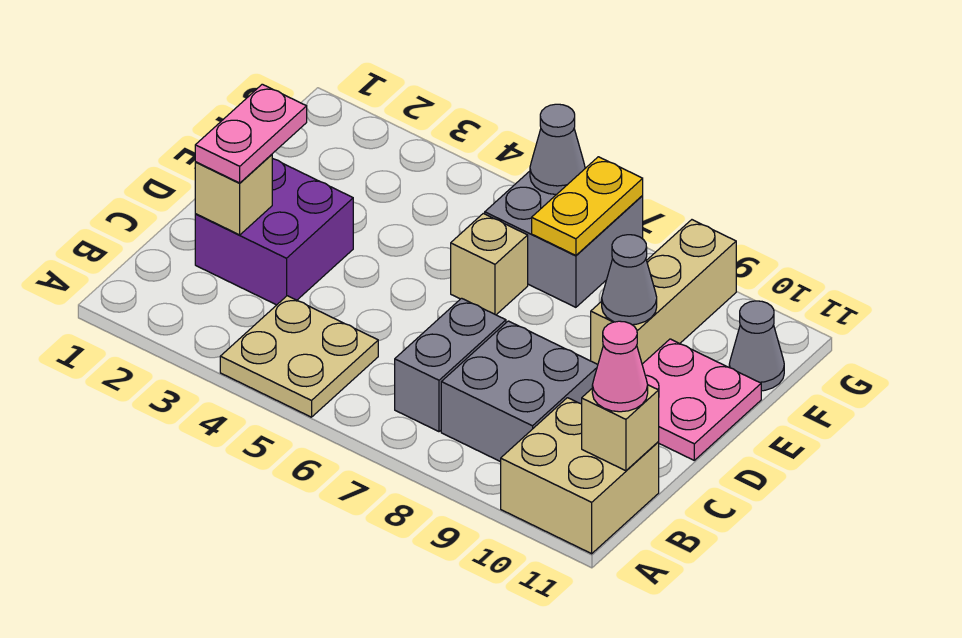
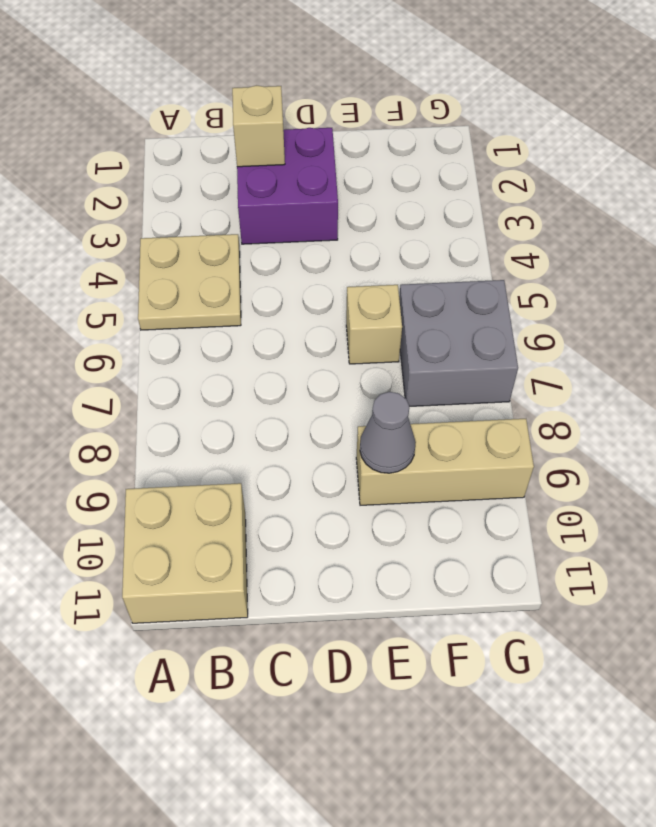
none -> grey brick B7:C7 level 1
none -> grey brick B8:C9 level 1
none -> pink plate D10:E11 level 1

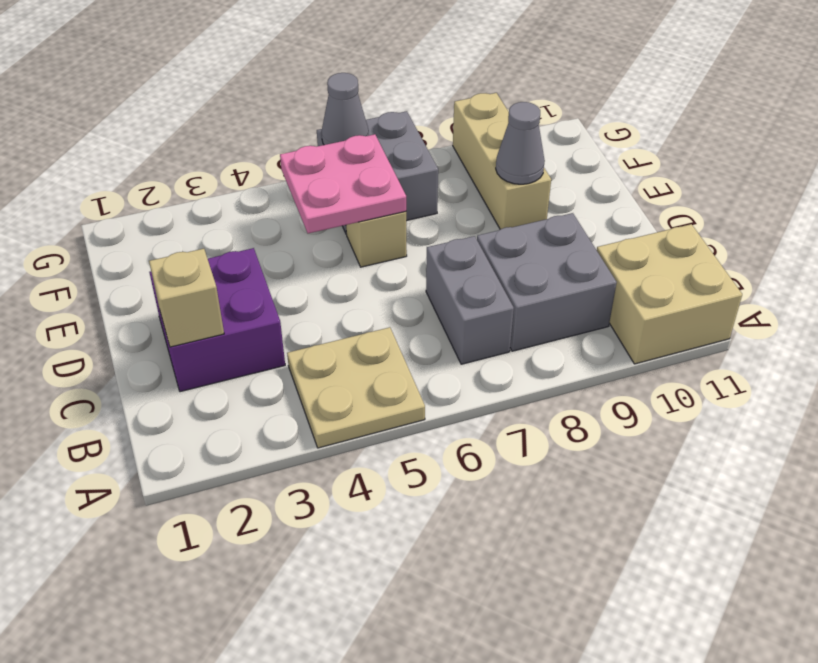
pink plate E5:F6 level 2 -> pink plate D10:E11 level 1
none -> grey cone F11 level 1
none -> tan brick B11 level 2
none -> yellow plate F7:G7 level 2

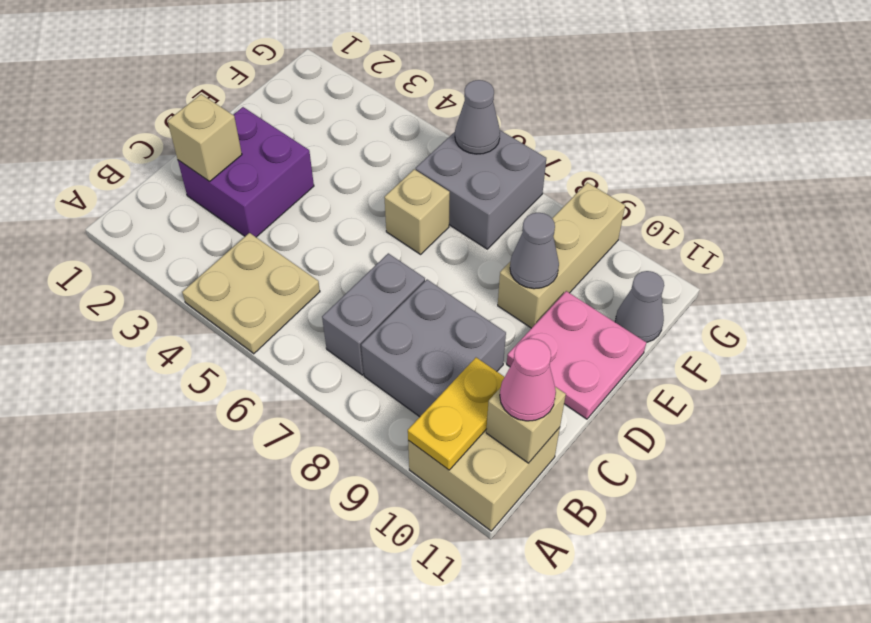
yellow plate A10:B10 level 2 -> yellow plate F7:G7 level 2
none -> pink plate C2:D2 level 3

